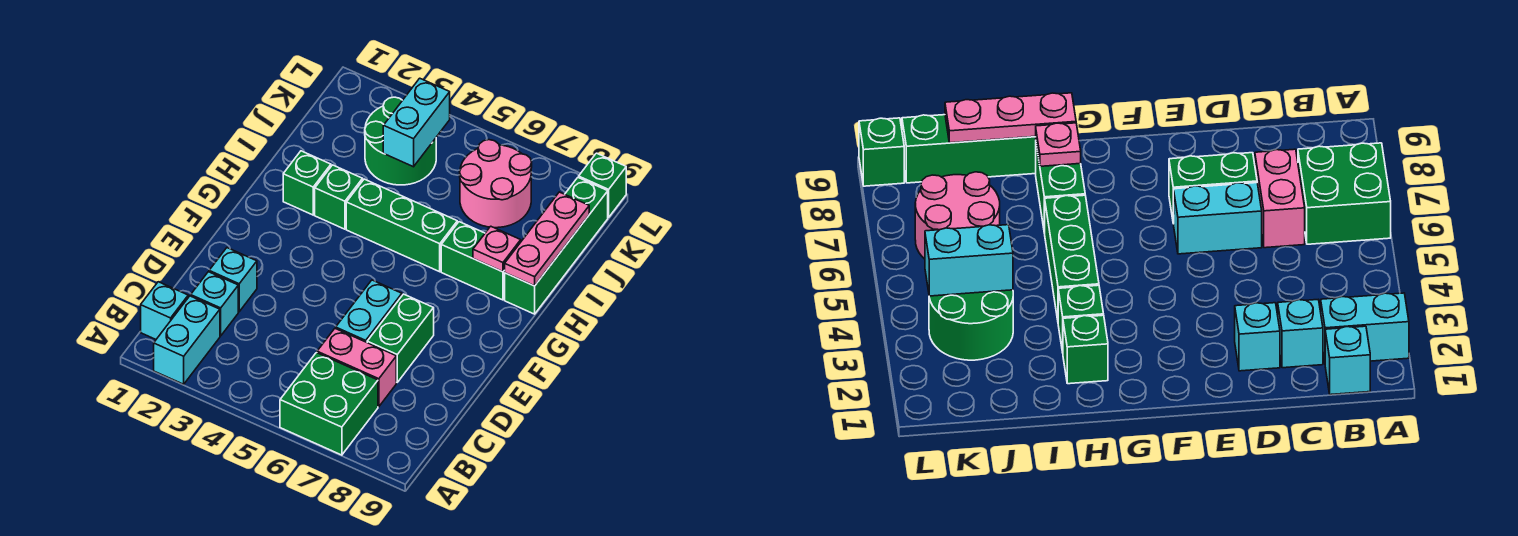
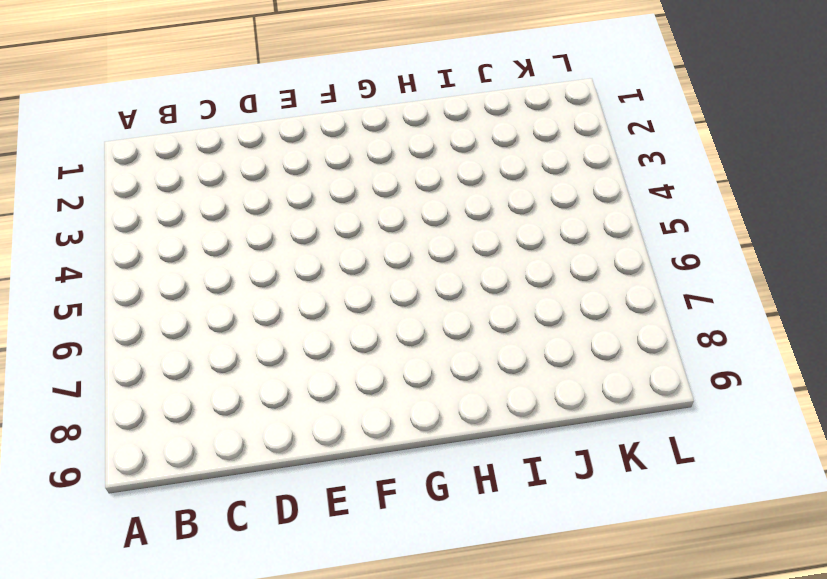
none -> cyan brick A2:B2 level 1
none -> green brick A6:B7 level 1
none -> cyan brick B1 level 1

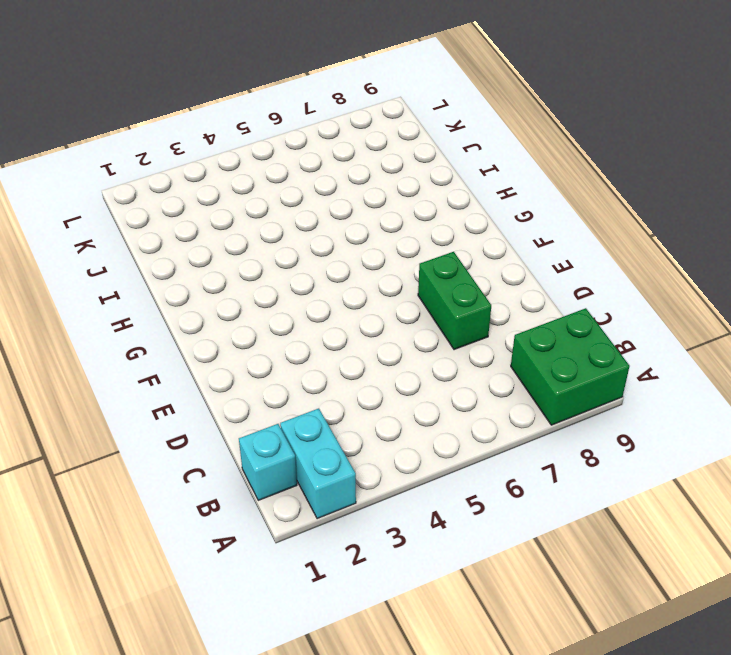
green brick A8:B9 level 1 -> green brick A6:B7 level 1
none -> cyan brick C2 level 1
none -> pink brick C6:C7 level 1
none -> cyan brick D2 level 1

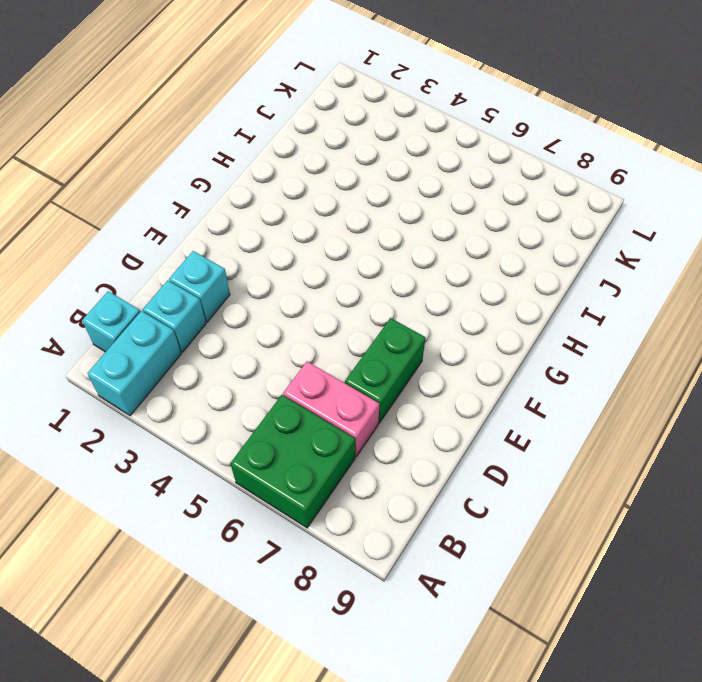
none -> cyan brick D6:E6 level 1
none -> green brick H2 level 1
none -> green brick H3 level 1

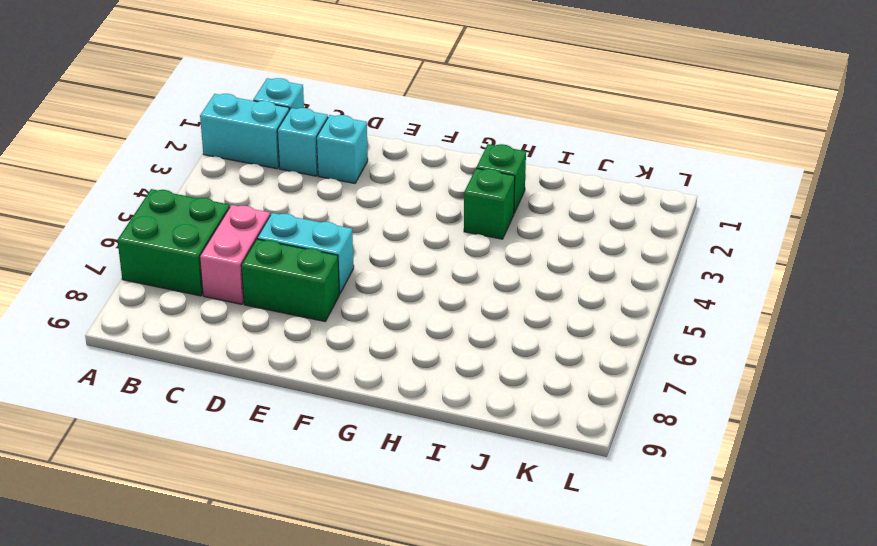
none -> green brick H4:H6 level 1
none -> green brick H7:H8 level 1
none -> green brick H9:K9 level 1

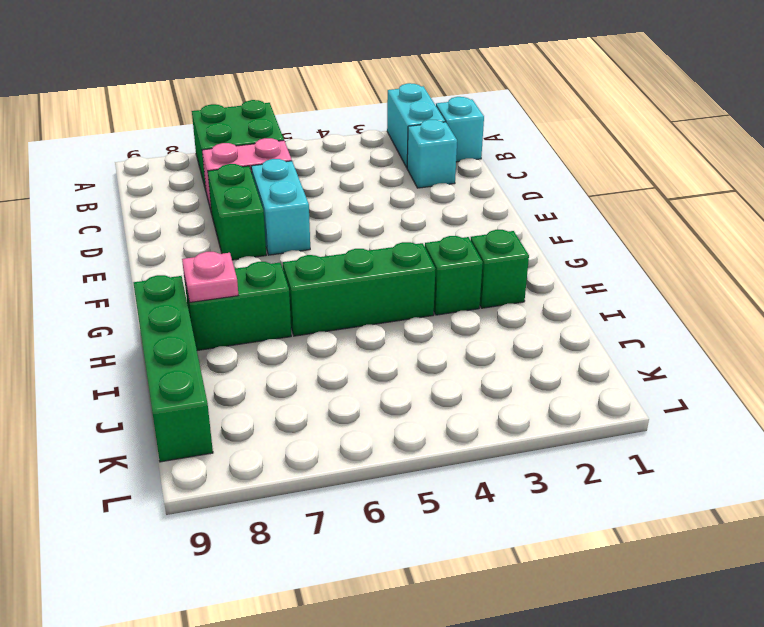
none -> cyan brick D2 level 1
none -> green round brick J3:K4 level 1
none -> pink round brick J6:K7 level 1

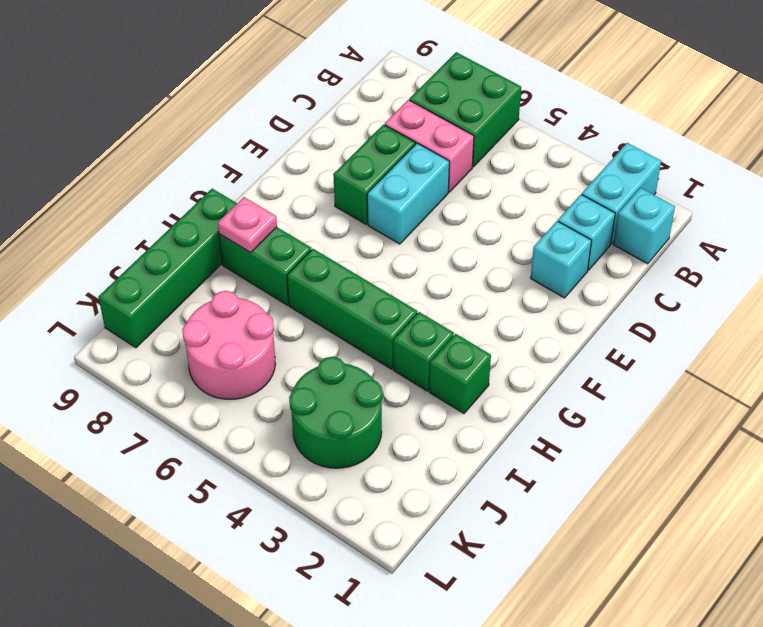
none -> green brick L9 level 1
none -> pink plate H9:J9 level 2
none -> cyan brick J4:K4 level 2

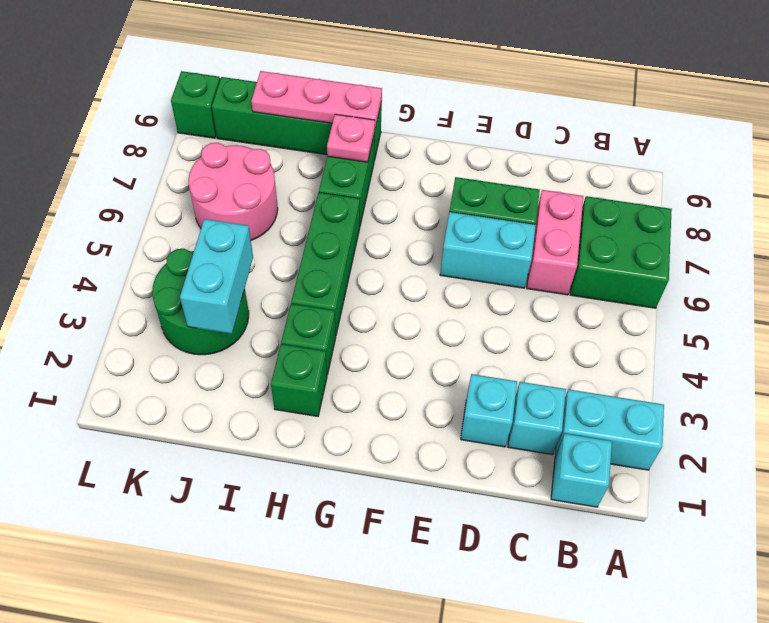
cyan brick J3:J4 level 2 -> cyan brick J4:K4 level 2

